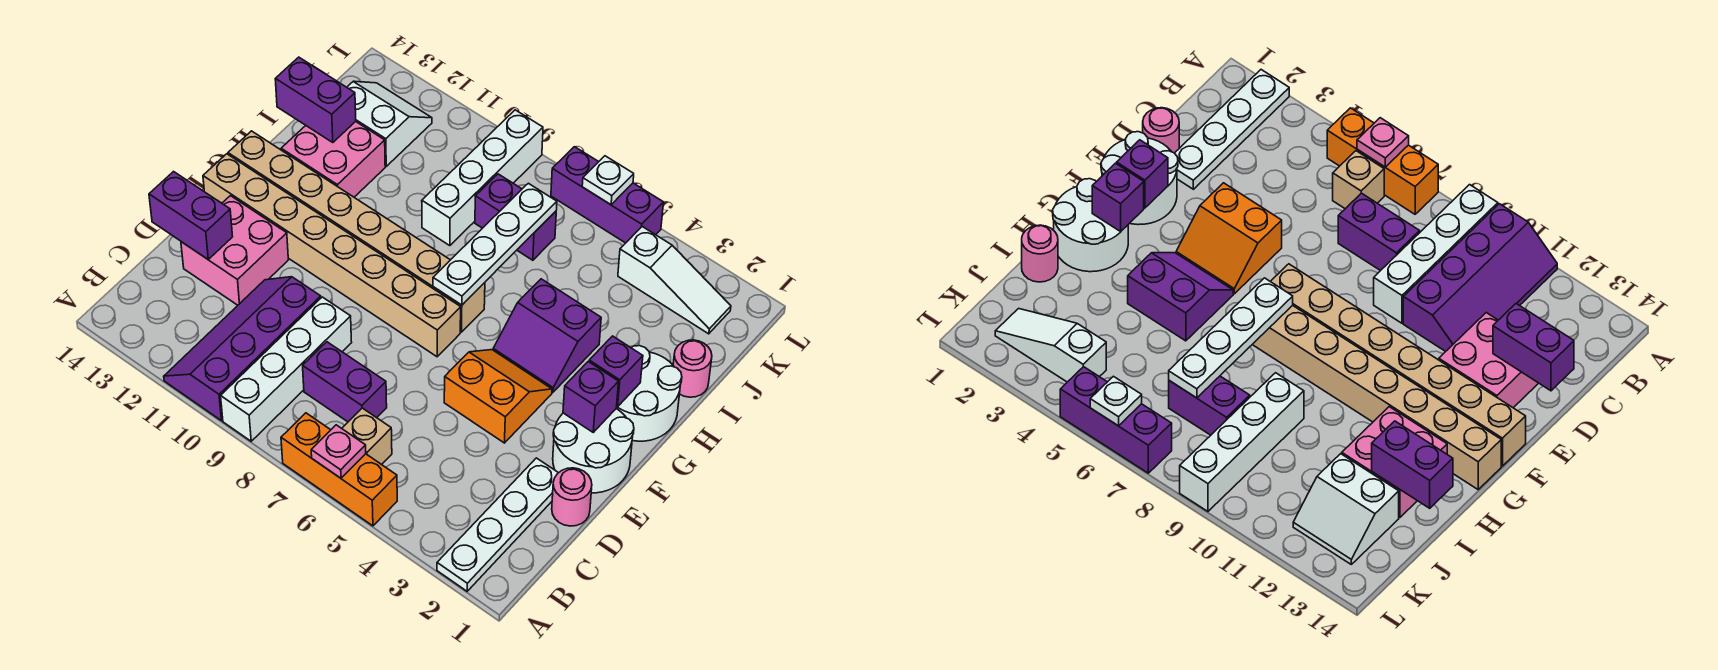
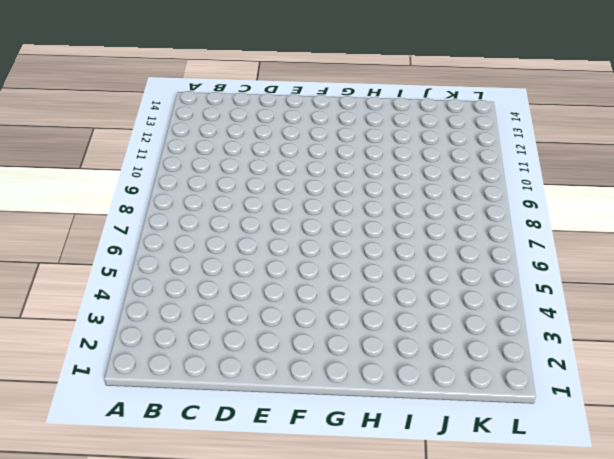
none -> white plate A2:D2 level 1
none -> orange brick A5:A7 level 1
none -> white brick A9:D9 level 1

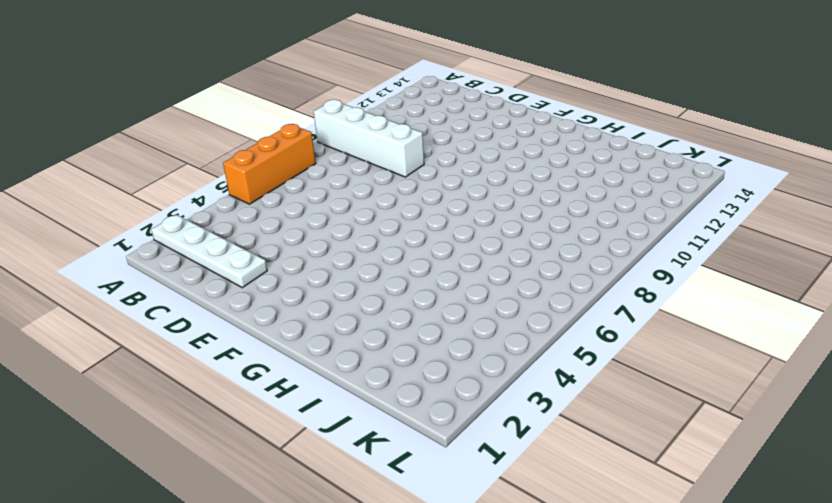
none -> purple slope A10:D11 level 1 top 10
none -> tan brick B6 level 1
none -> purple brick C7:C8 level 1

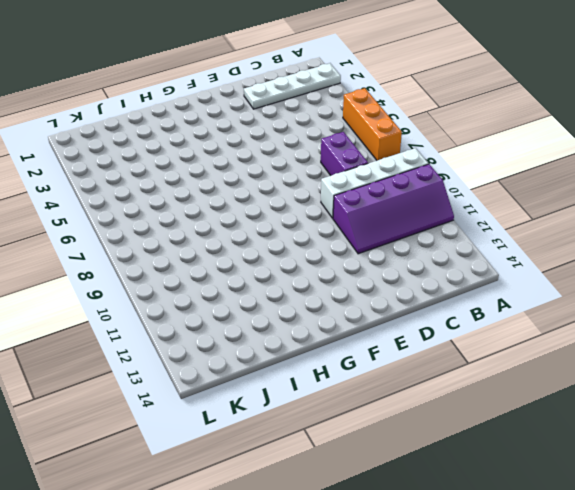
none -> tan brick B6 level 1
none -> pink round brick D1 level 1
none -> pink brick D12:E13 level 1

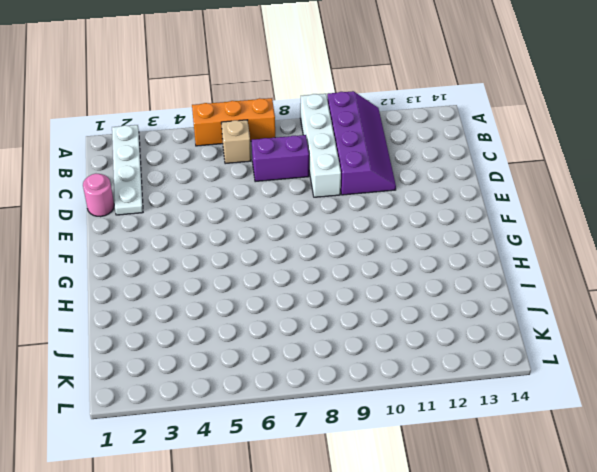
none -> pink brick D12:E13 level 1
none -> white round brick E1:F2 level 1
none -> orange slope E4:F5 level 1 top E

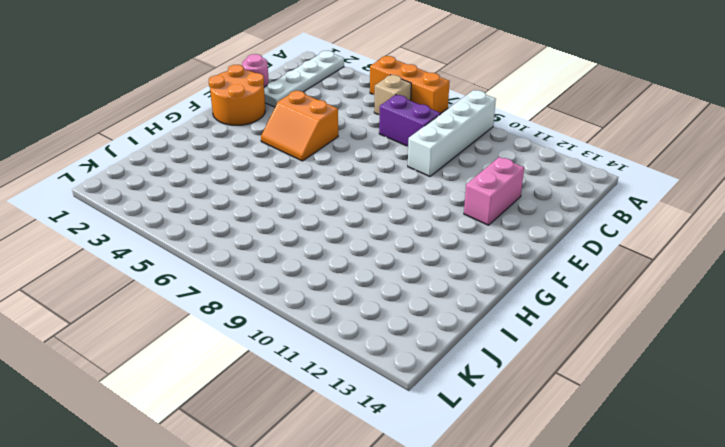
pink brick D12:E12 level 1 -> pink brick D12:E13 level 1
orange round brick E1:F2 level 1 -> white round brick E1:F2 level 1
none -> purple slope A10:D11 level 1 top 10
none -> tan brick F7:F14 level 1
none -> white round brick G1:H2 level 1

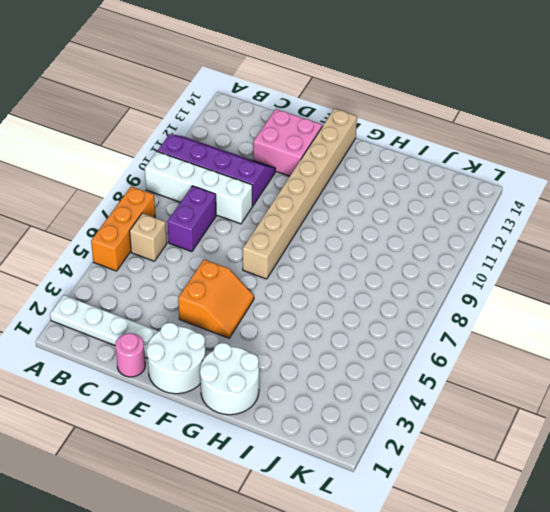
none -> purple slope G4:H5 level 1 top H
none -> tan brick G7:G14 level 1
none -> pink brick H12:I13 level 1

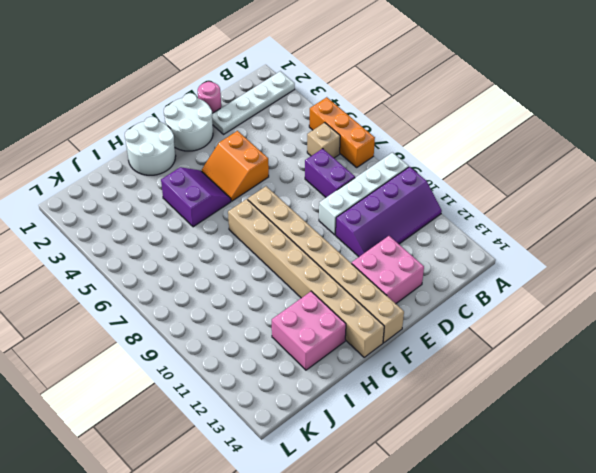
none -> pink round brick I1 level 1
none -> white brick I9:L9 level 1
none -> purple brick J7:J8 level 1

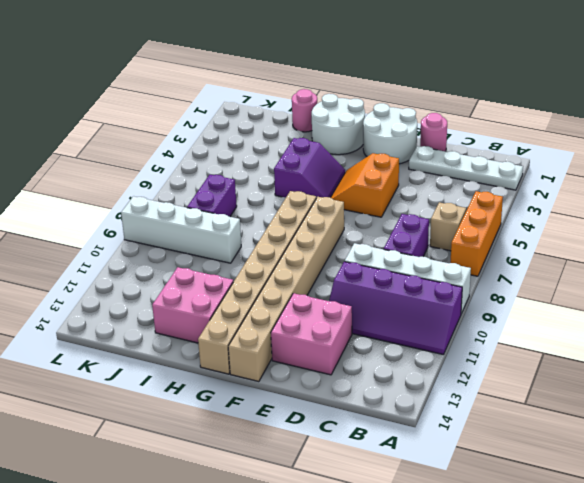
none -> white slope J12:K13 level 1 top J
none -> white slope K2:K4 level 1 top 4
none -> purple brick L5:L7 level 1

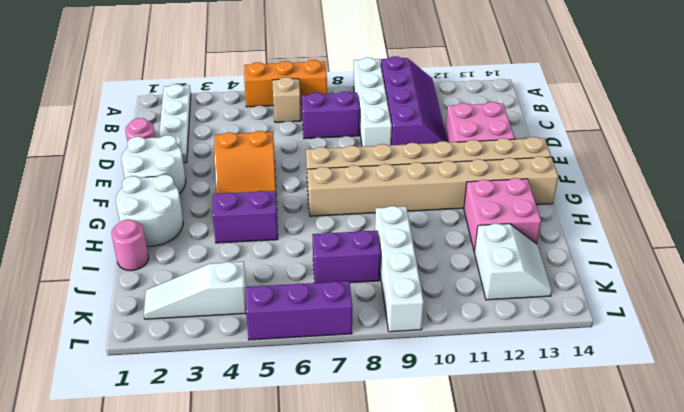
white slope J12:K13 level 1 top 12 -> white slope J12:K13 level 1 top J
none -> pink plate A6 level 2
none -> purple brick D13:D14 level 2
none -> purple brick F2 level 2

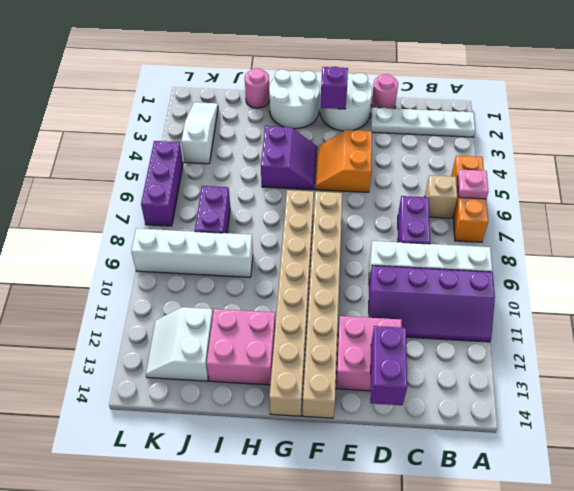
none -> purple brick G2 level 2
none -> white plate G7:J7 level 2
none -> purple brick I13:I14 level 2

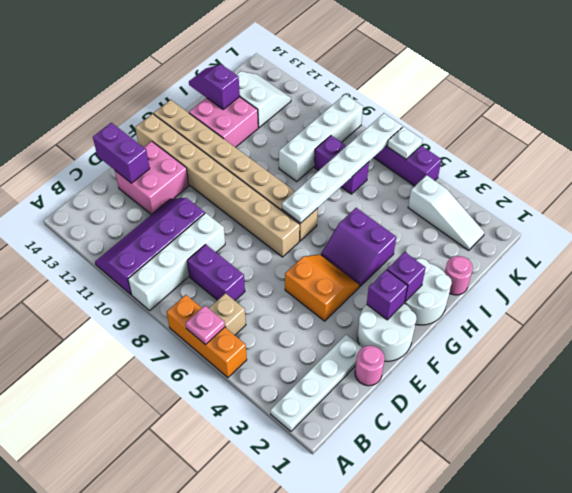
white plate G7:L7 level 2 -> white plate G7:J7 level 2
purple slope I13:I14 level 2 top 13 -> purple brick I13:I14 level 2

